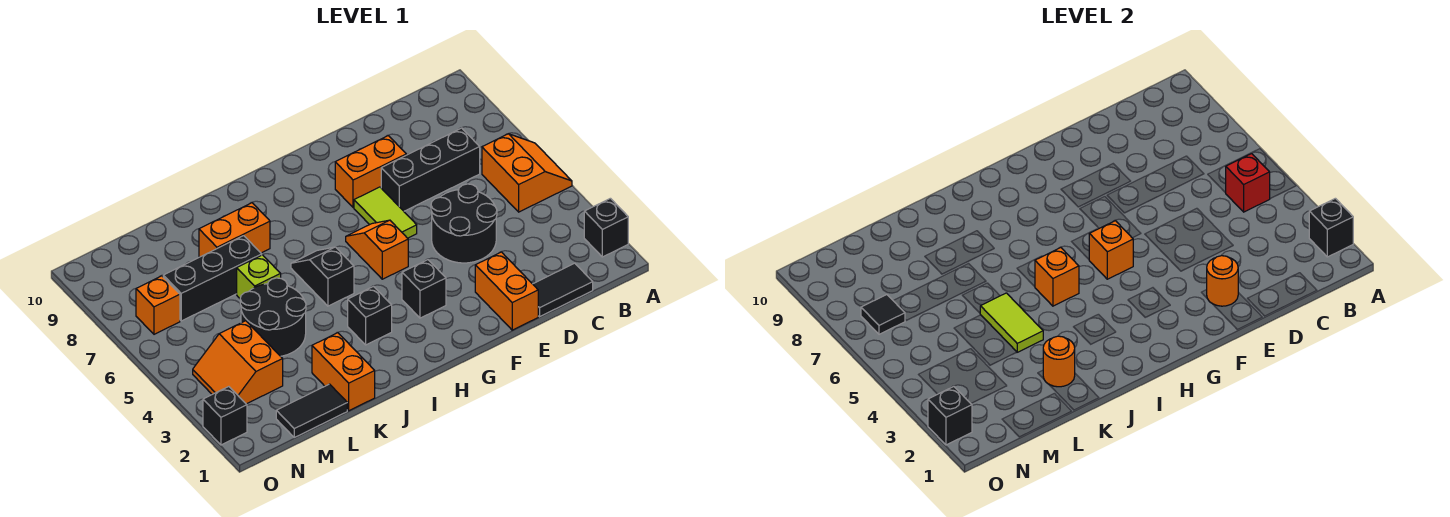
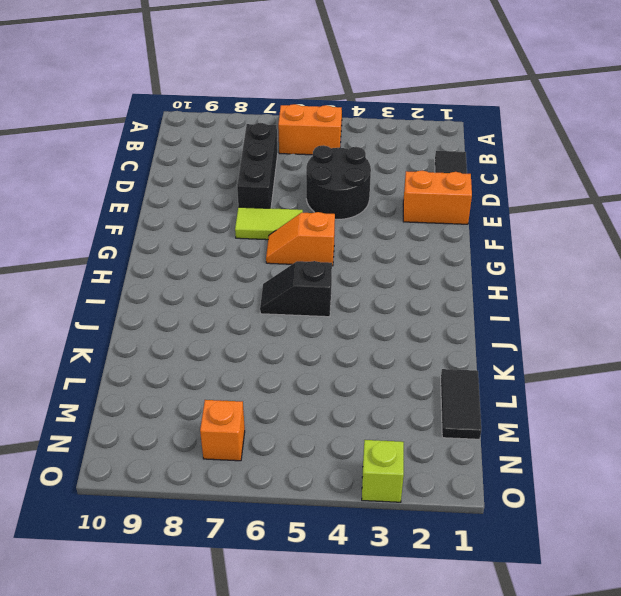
lime brick O3 level 1 -> lime brick K6 level 1
none -> black brick A2 level 1
none -> orange brick E8:F8 level 1
none -> black brick G3 level 1
none -> black brick I3 level 1

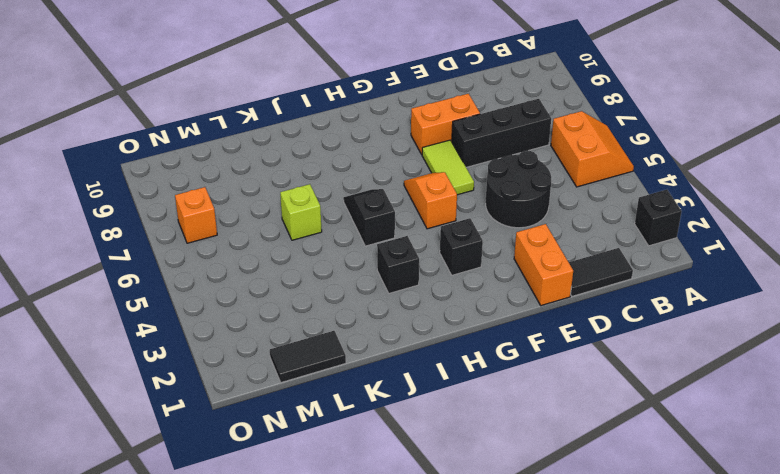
none -> orange brick J8:K8 level 1
none -> orange brick K1:K2 level 1
none -> black round brick K4:L5 level 1
none -> black brick K7:M7 level 1

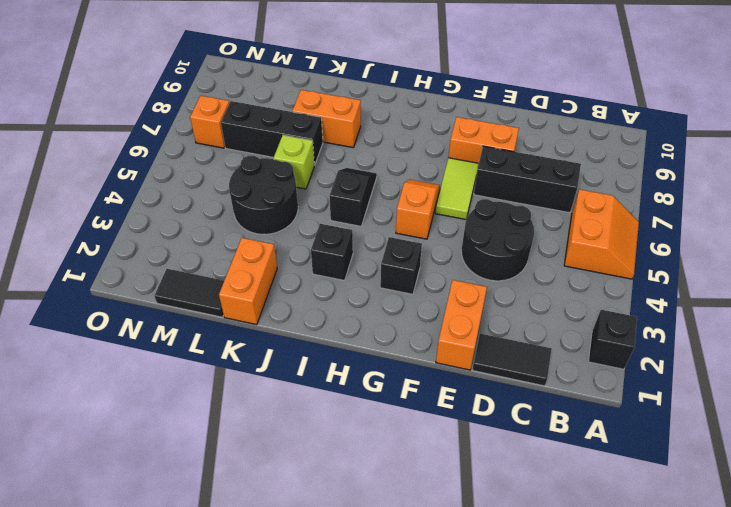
none -> orange slope M3:N4 level 1 top M
none -> black brick O2 level 1
none -> black brick A2 level 2
none -> red brick B5 level 2

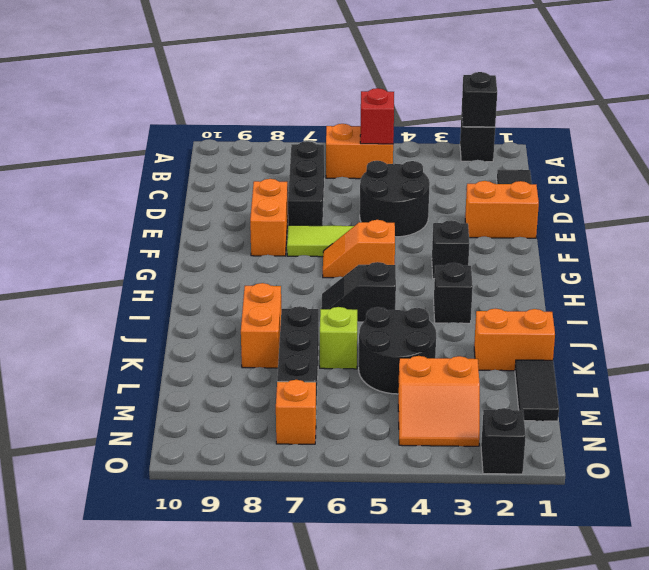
none -> orange round brick E2 level 2
none -> orange brick G5 level 2
none -> orange brick I5 level 2
none -> orange round brick K2 level 2

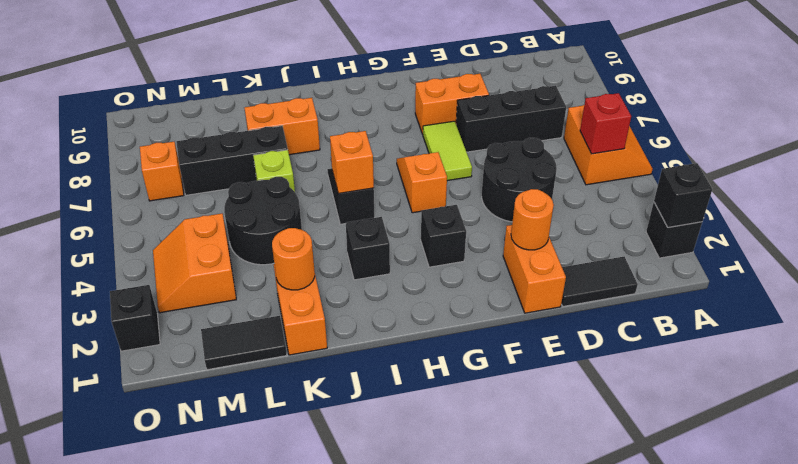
none -> orange brick G5 level 2
none -> lime tile K4:K5 level 2
none -> black tile N7 level 2
none -> black brick O2 level 2

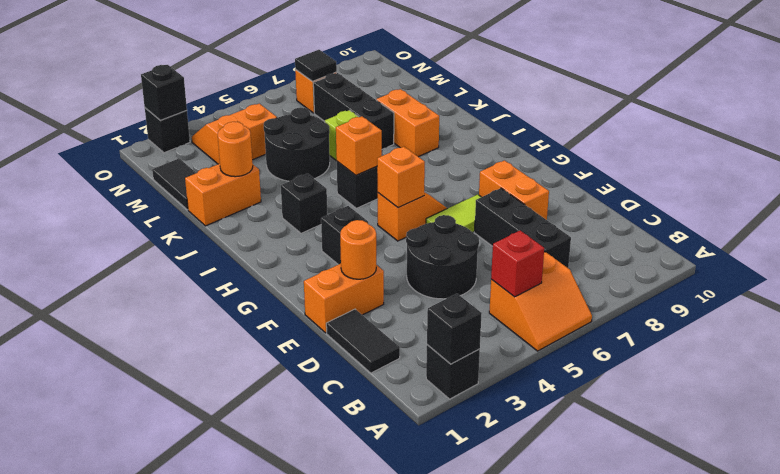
none -> lime tile K4:K5 level 2

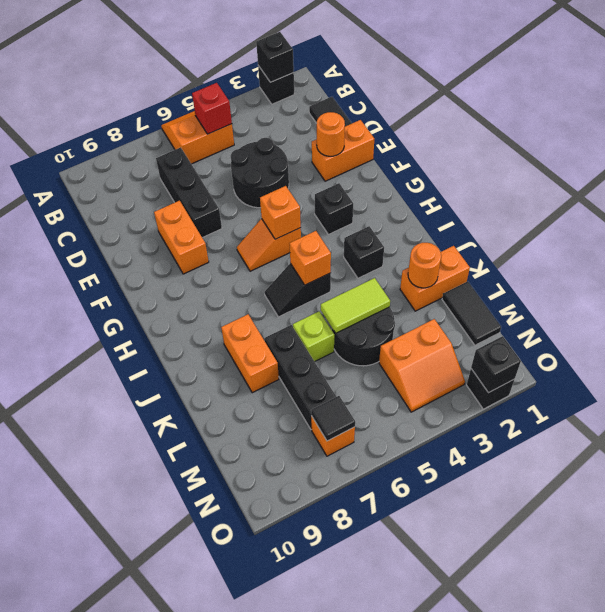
none -> lime tile F6:F7 level 1

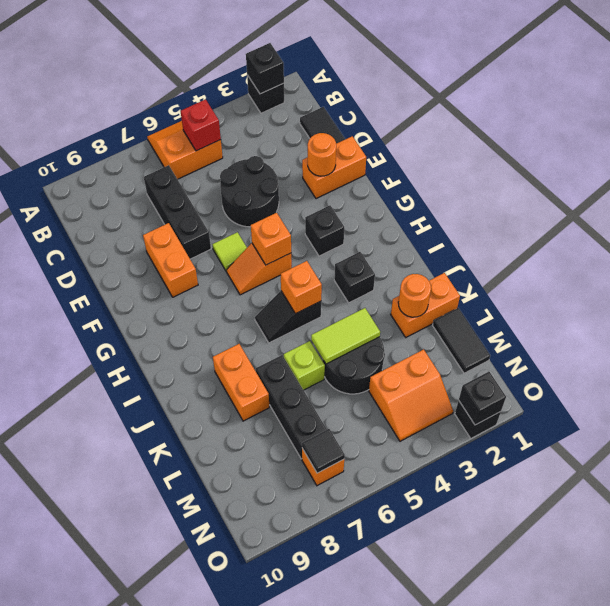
lime tile F6 level 1 -> lime tile F6:F7 level 1

